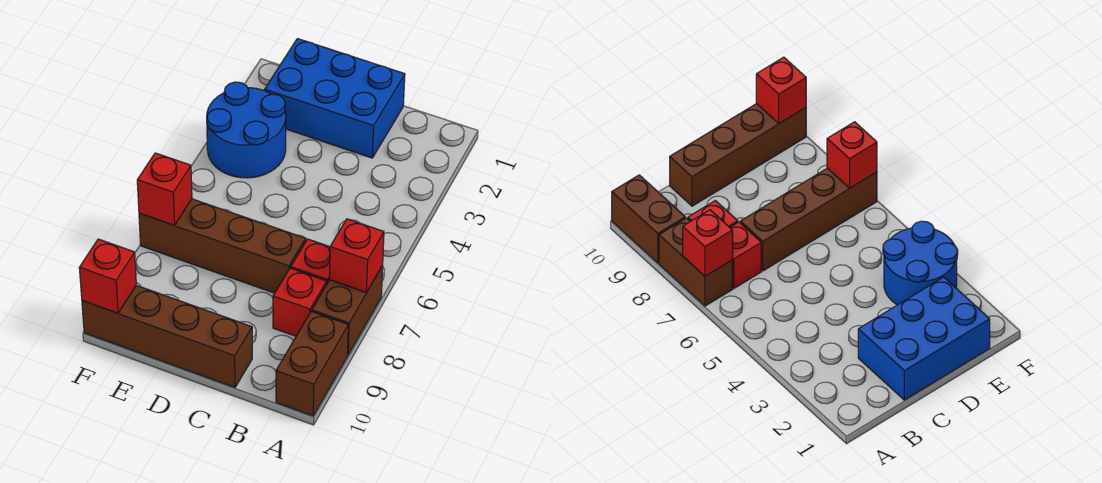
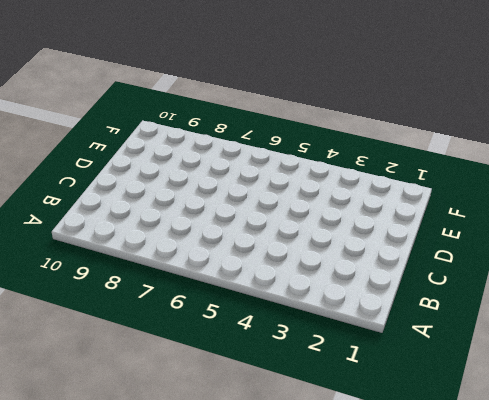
none -> brown brick A7:A8 level 1
none -> brown brick A9:A10 level 1

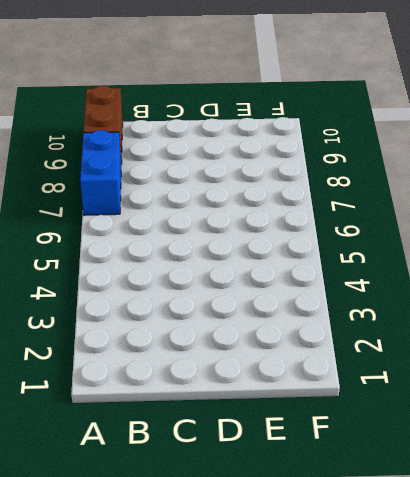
blue brick A7:A8 level 1 -> brown brick A7:A8 level 1
none -> red brick B7 level 1
none -> red brick B8 level 1

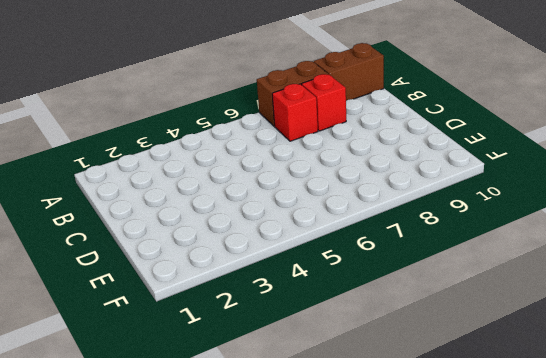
none -> blue brick C1:E2 level 1
none -> brown brick C7:F7 level 1

